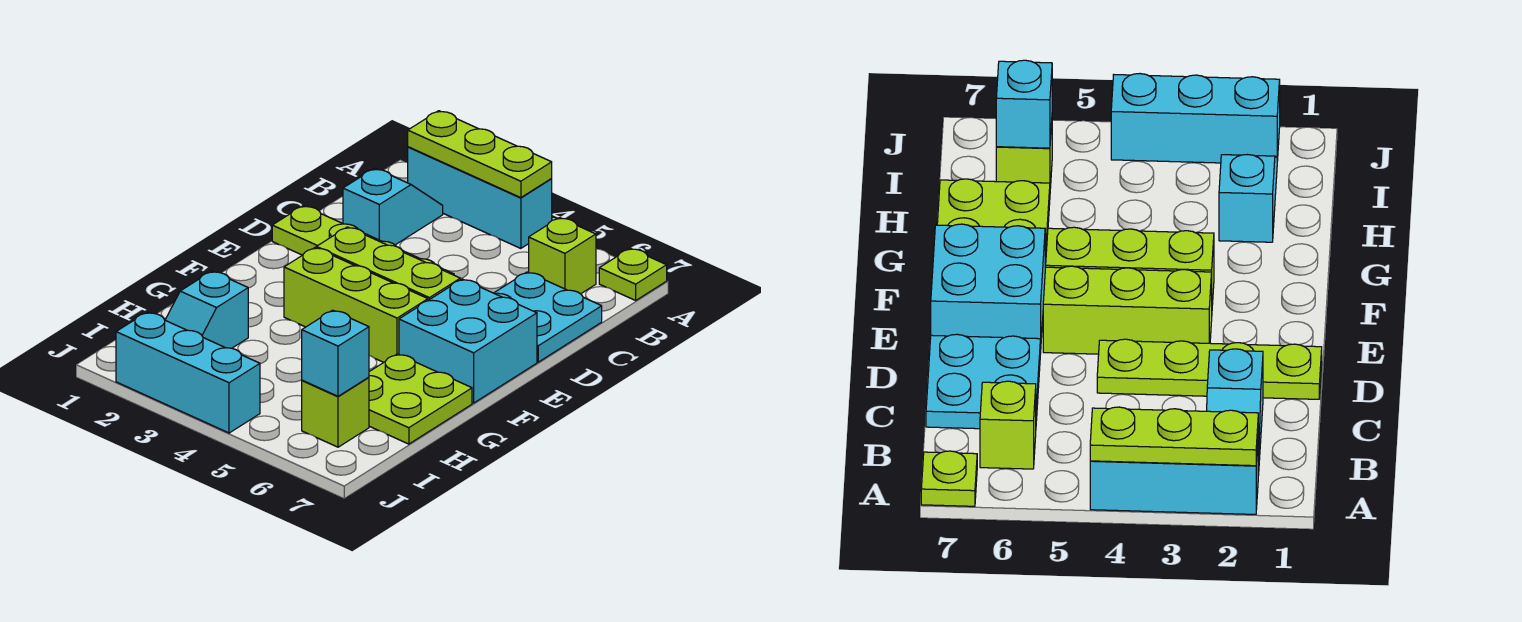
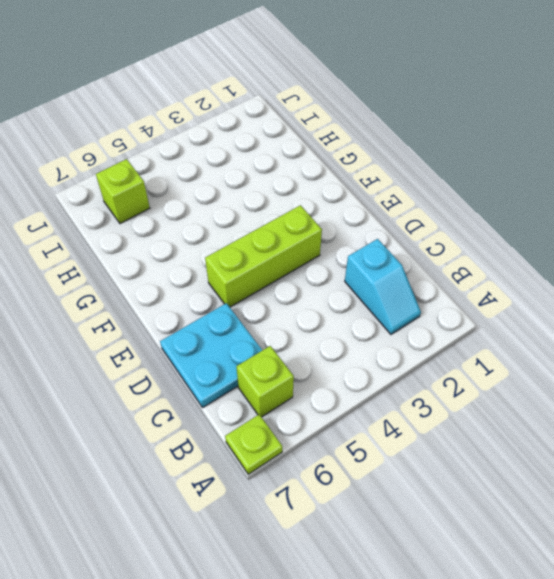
none -> cyan brick A2:A4 level 1
none -> lime plate D1:D4 level 1
none -> cyan brick E6:F7 level 1

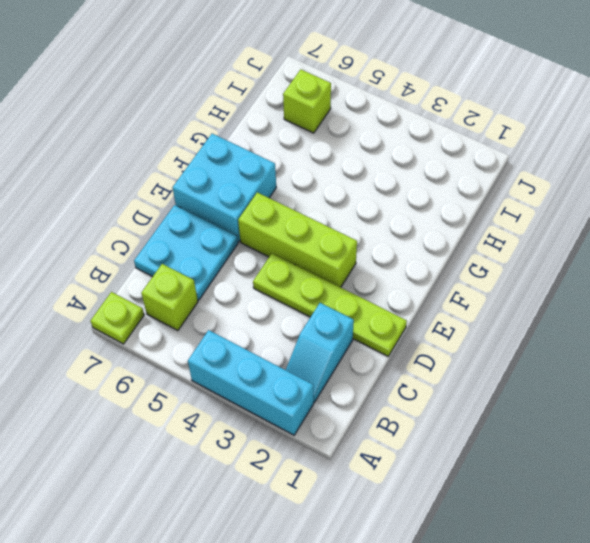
none -> lime brick F3:F5 level 1
none -> lime plate G6:H7 level 1
none -> cyan slope H2:I2 level 1 top H

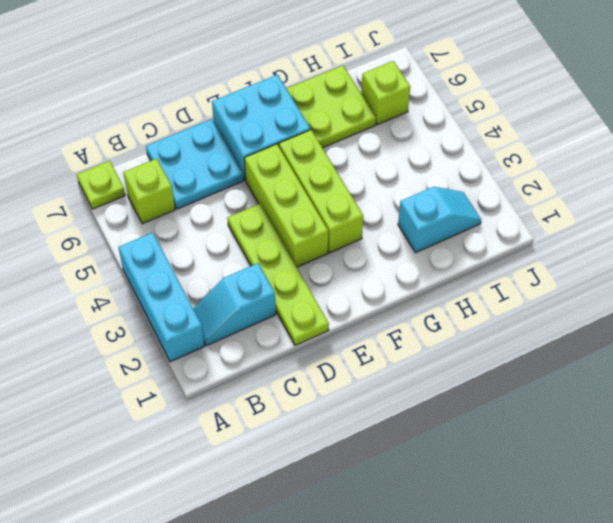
none -> cyan brick J2:J4 level 1
none -> lime plate A2:A4 level 2
none -> cyan brick I6 level 2

